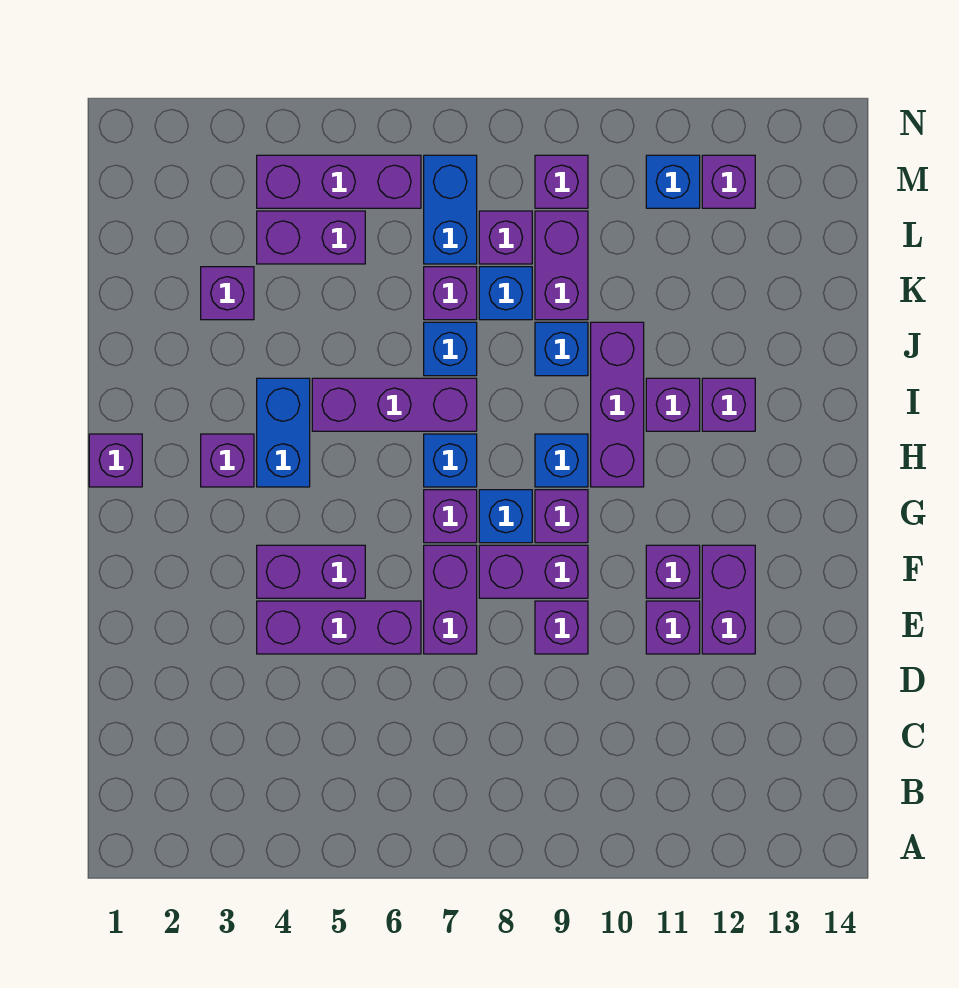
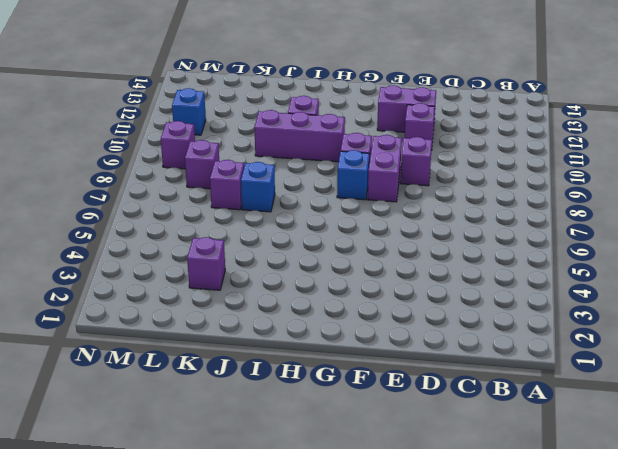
none -> purple brick E4:E6 level 1
none -> purple brick E7:F7 level 1
none -> purple brick F4:F5 level 1
none -> purple brick F11 level 1

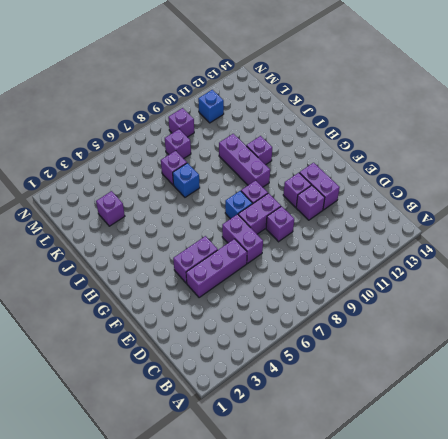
none -> purple brick G7 level 1
none -> purple brick H1 level 1
none -> purple brick H3 level 1
none -> blue brick H4:I4 level 1

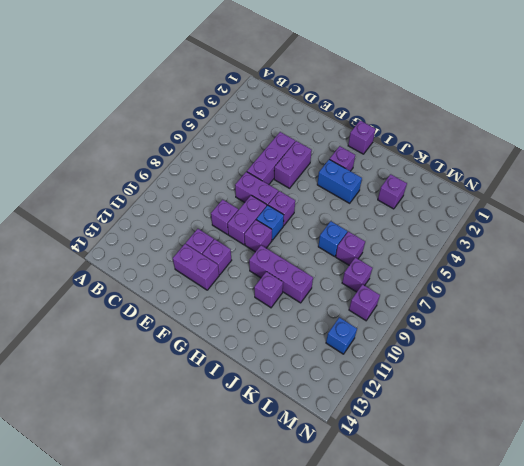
none -> blue brick H7 level 1
none -> blue brick H9 level 1
none -> purple brick I5:I7 level 1
none -> purple brick I12 level 1

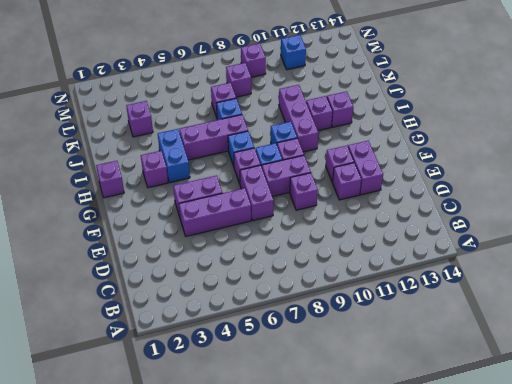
none -> blue brick J9 level 1
none -> blue brick K8 level 1
none -> purple brick K9:L9 level 1
none -> purple brick L4:L5 level 1

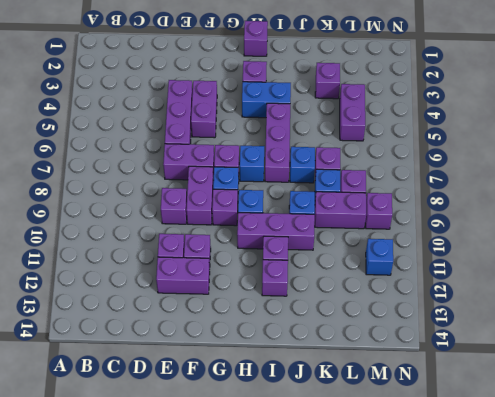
none -> blue brick L7:M7 level 1
none -> purple brick M4:M6 level 1
none -> purple brick M12 level 1

